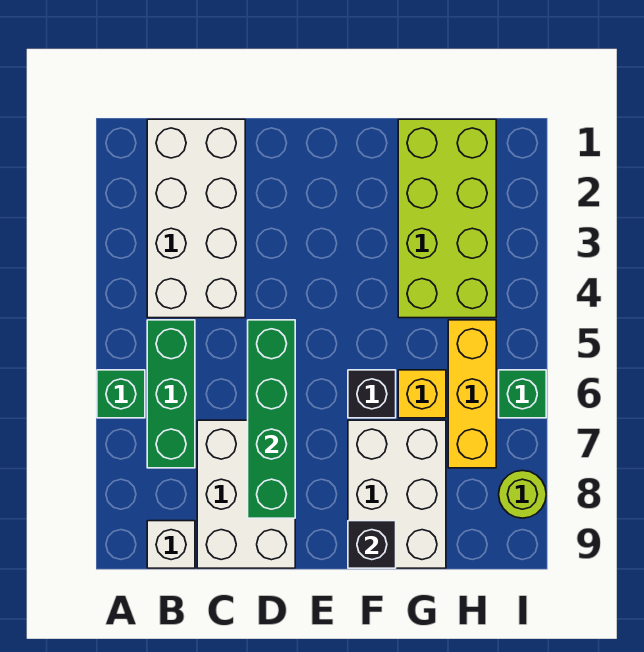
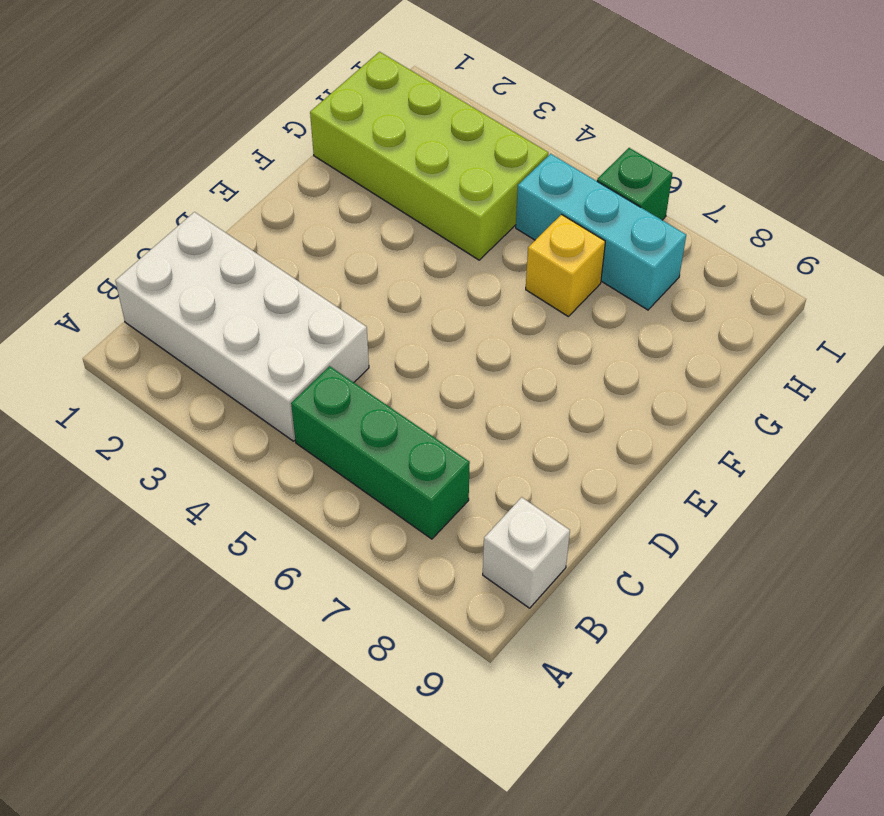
cyan brick H5:H7 level 1 -> yellow brick H5:H7 level 1
none -> green brick A6 level 1
none -> white brick C7:D9 level 1
none -> black brick F6 level 1

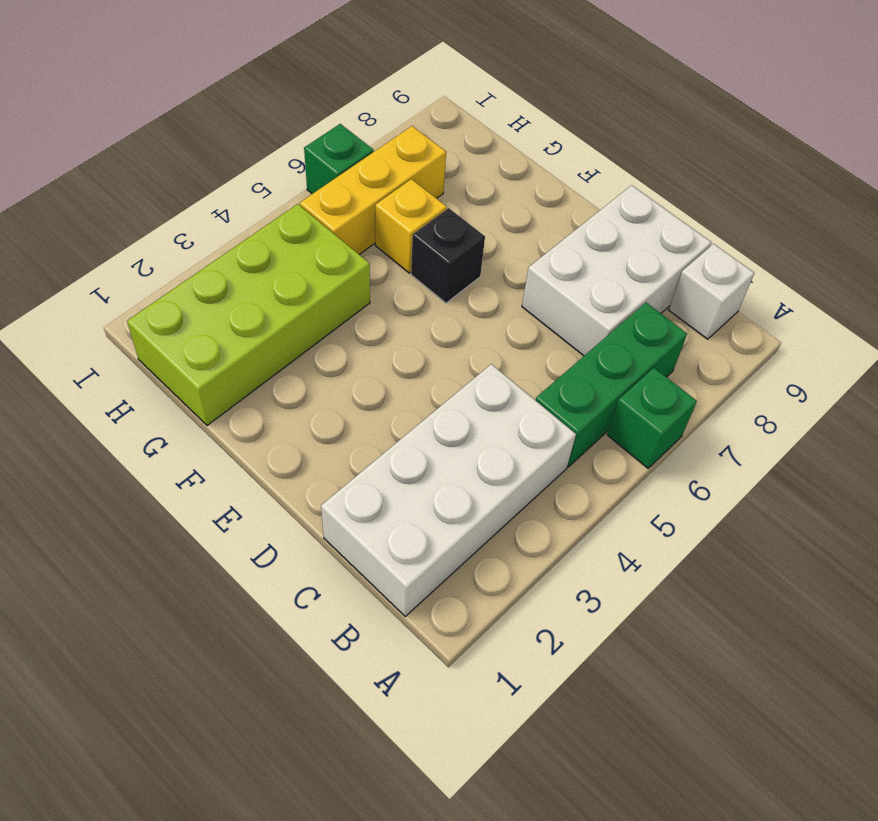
none -> white brick F7:G9 level 1
none -> lime round brick I8 level 1
none -> green brick D5:D8 level 2

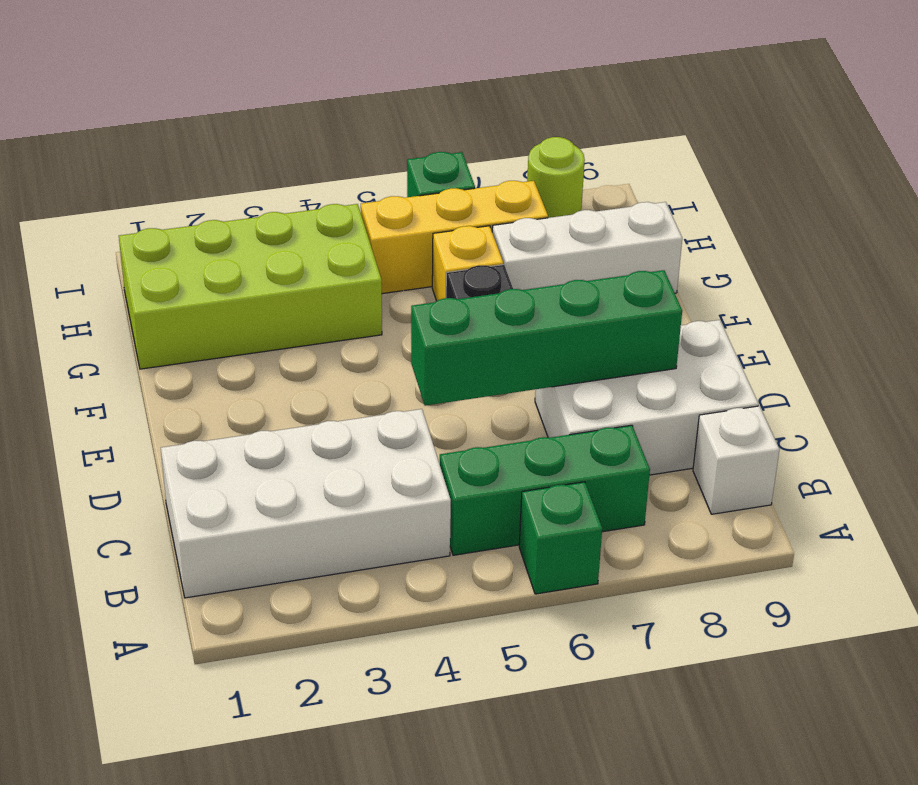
white brick G7:G9 level 1 -> white brick F7:G9 level 1
none -> black brick F9 level 2

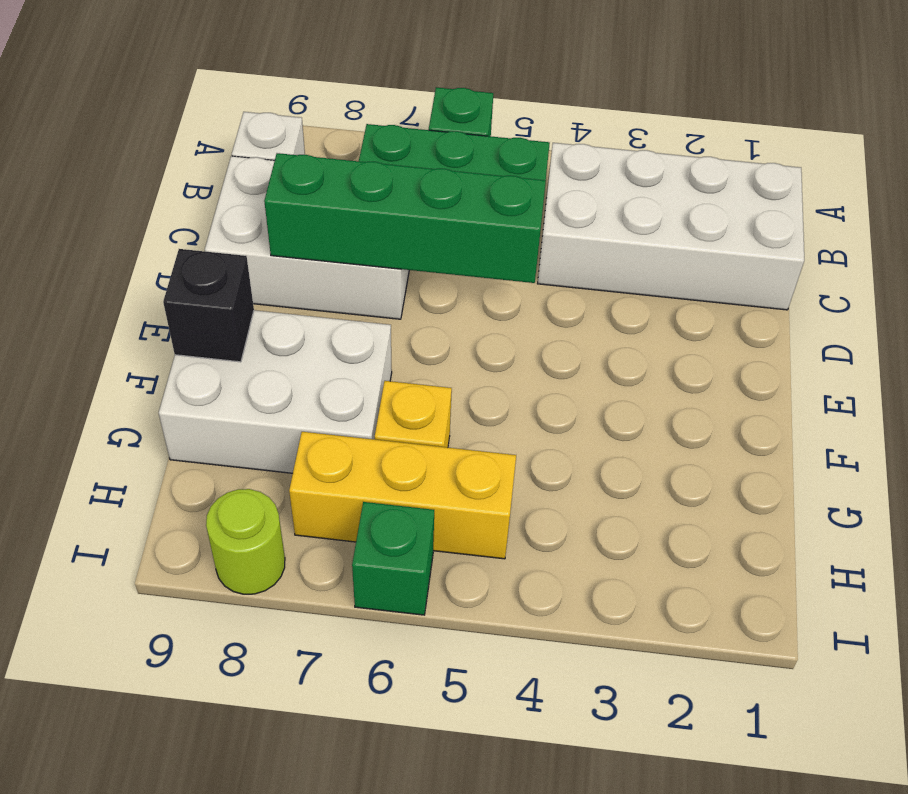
none -> black brick F6 level 1
none -> lime brick G1:H4 level 1

